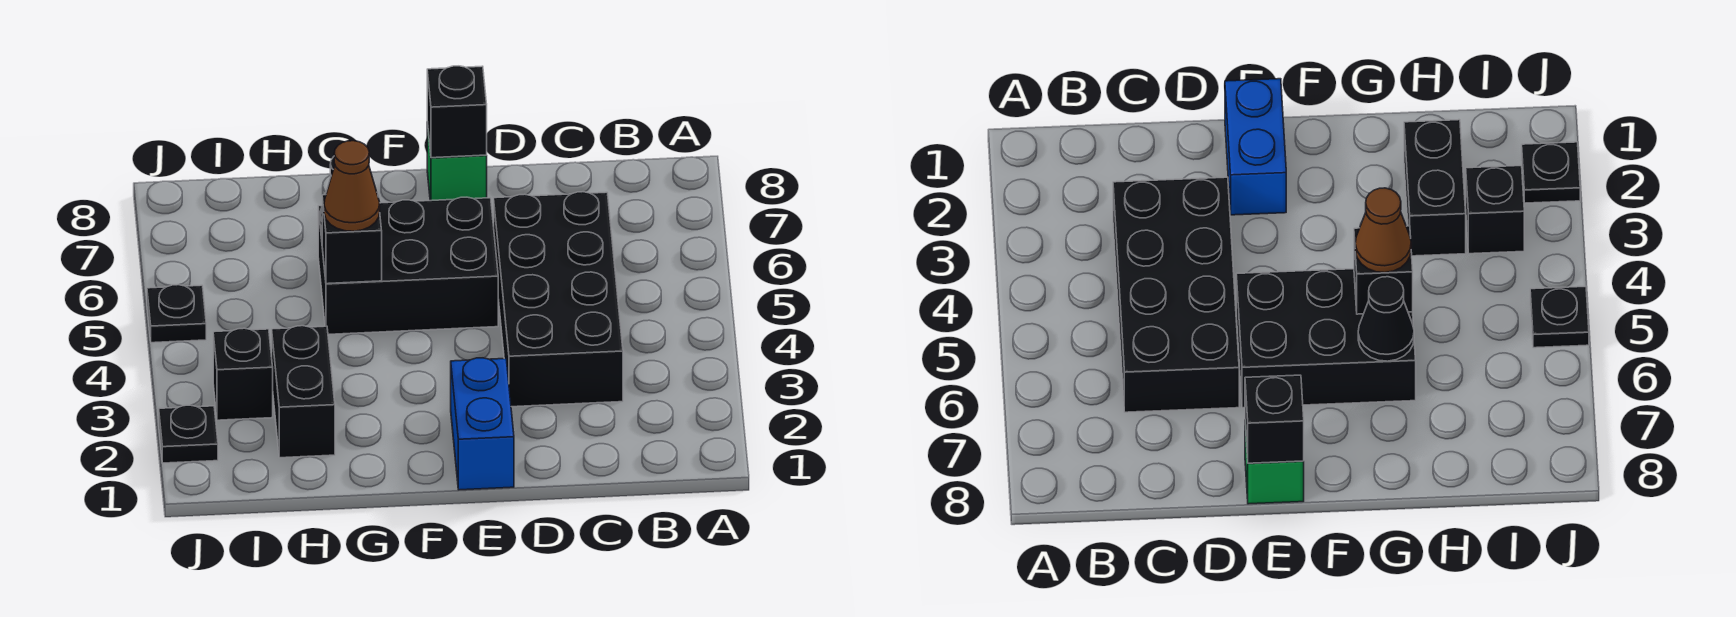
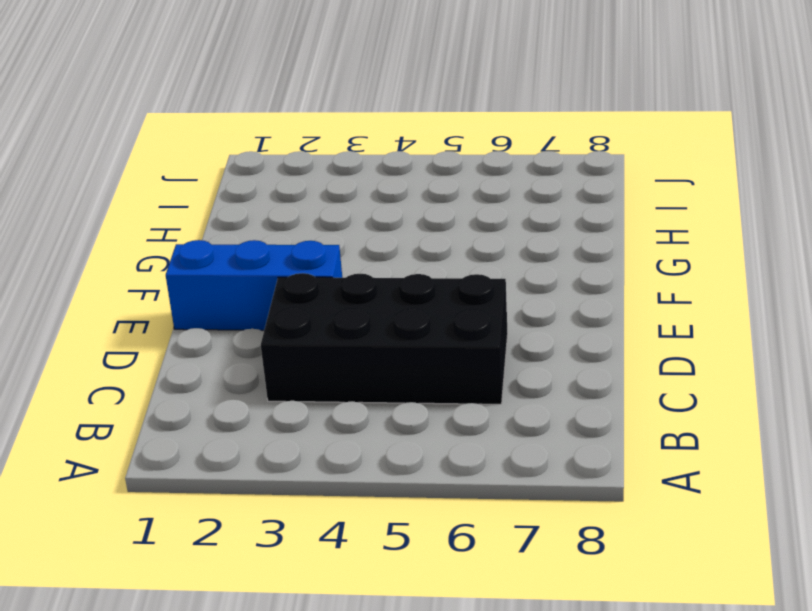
blue brick E1:E3 level 1 -> blue brick E1:E2 level 1
none -> black brick E5:G6 level 1
none -> green brick E8 level 1
none -> black brick H2:H3 level 1

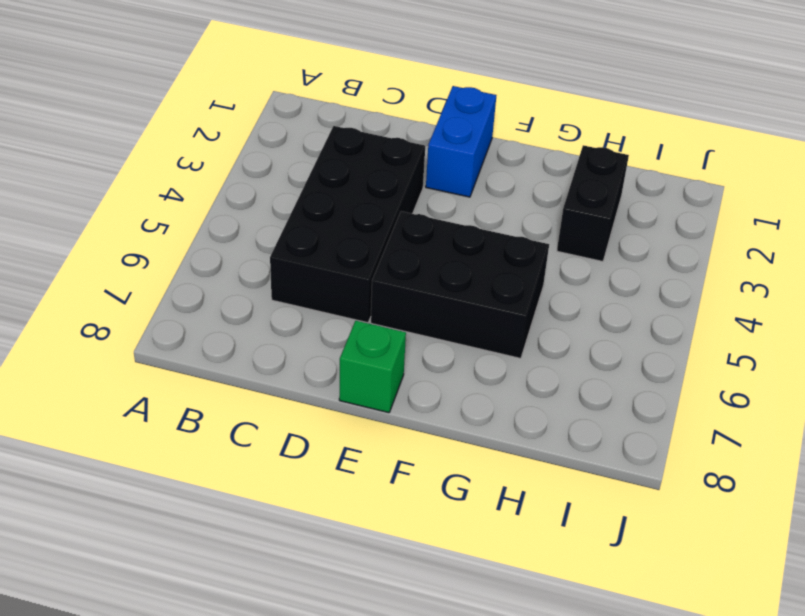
none -> black brick I3 level 1
none -> black plate J2 level 1
none -> black plate J5 level 1

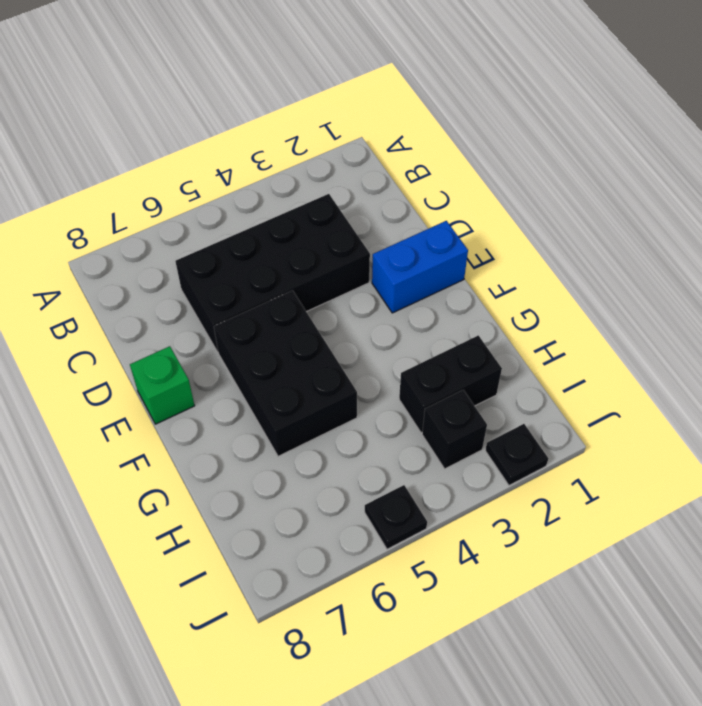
none -> black brick E8 level 2
none -> black brick G5 level 2
none -> black cone G6 level 2

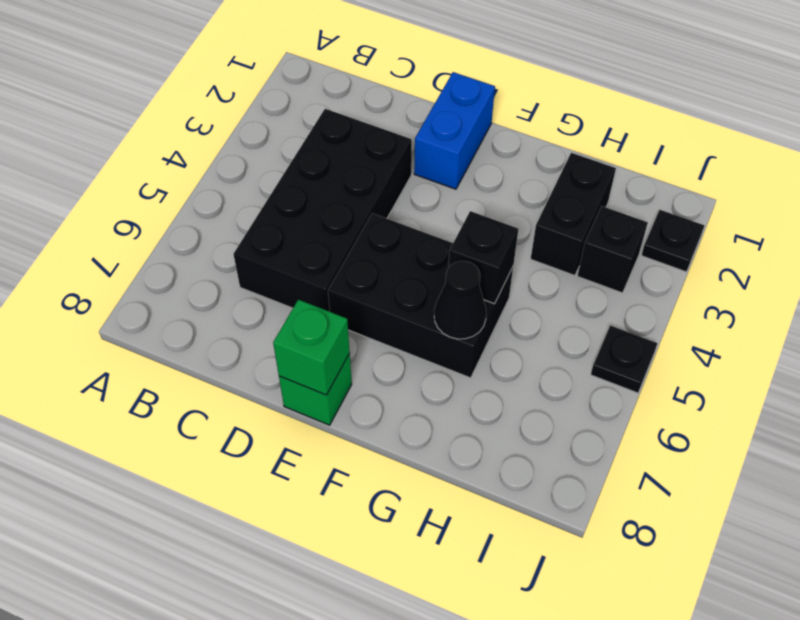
green brick E8 level 2 -> black brick E8 level 2
none -> brown cone G5 level 3

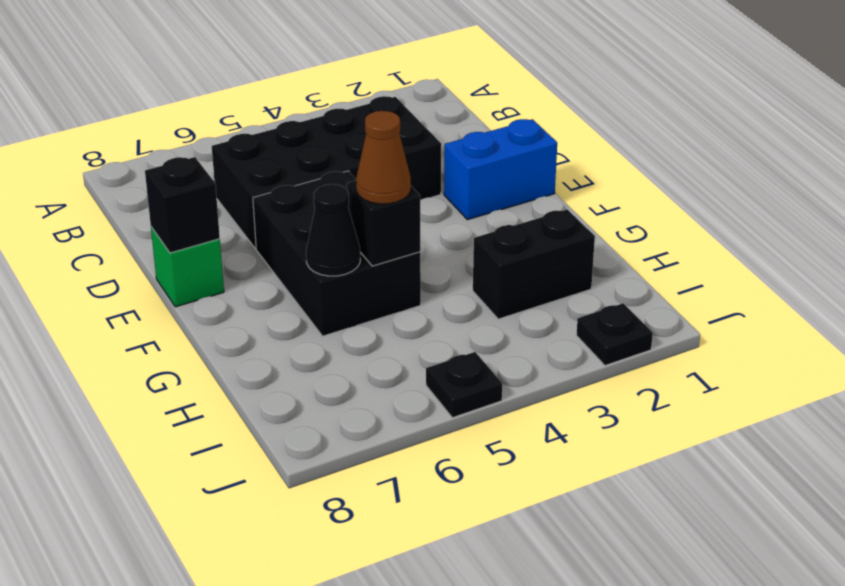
none -> black brick I3 level 1

